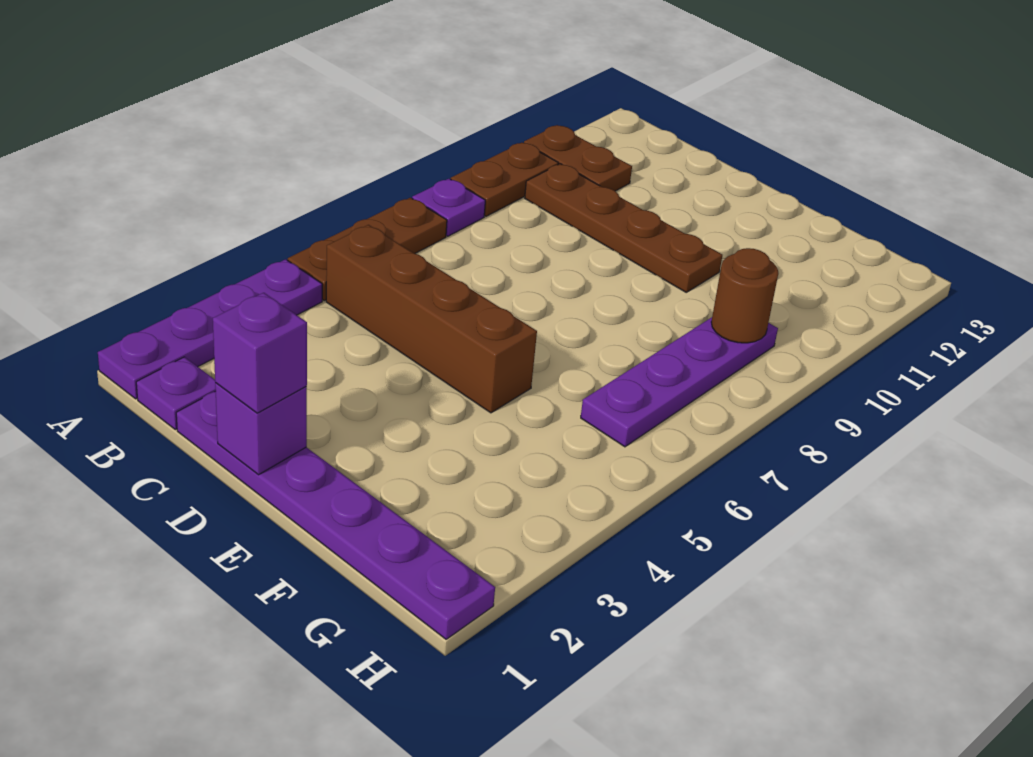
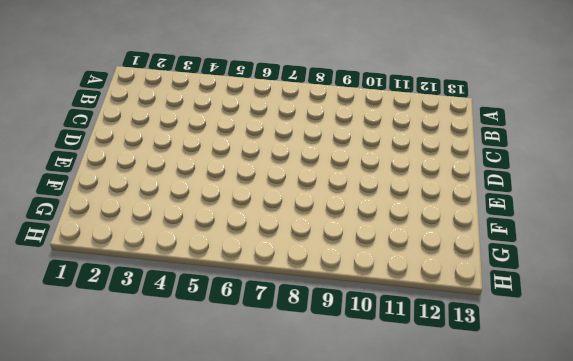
none -> purple plate A1:A4 level 1
none -> brown plate A5:A7 level 1
none -> purple plate A8 level 1

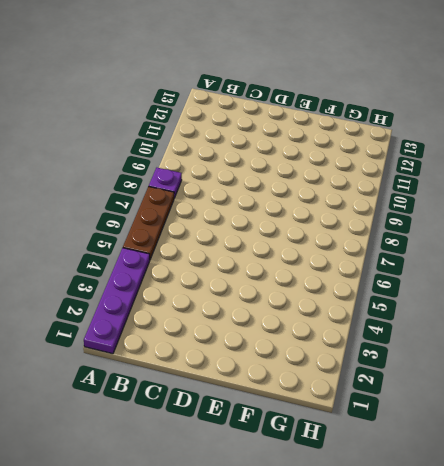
none -> brown plate A9:A10 level 1
none -> brown plate A11:B11 level 1
none -> purple plate B1 level 1

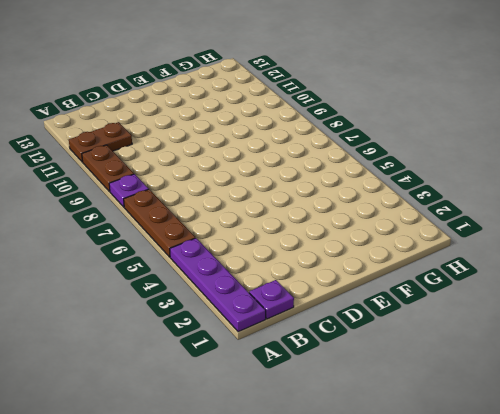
none -> brown brick B5:E5 level 1
none -> brown plate B10:E10 level 1
none -> purple plate C1:H1 level 1

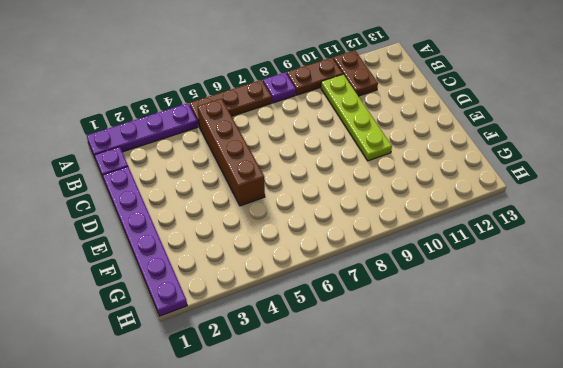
lime plate B10:E10 level 1 -> brown plate B10:E10 level 1
none -> purple plate G6:G9 level 1
none -> purple brick D1 level 2
none -> brown round brick G9 level 2

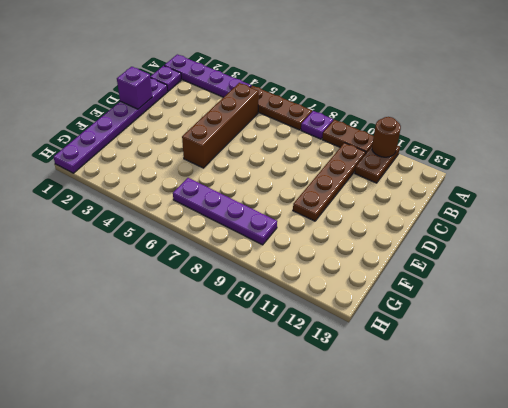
brown round brick A11 level 2 -> brown round brick G9 level 2
none -> purple brick D1 level 3

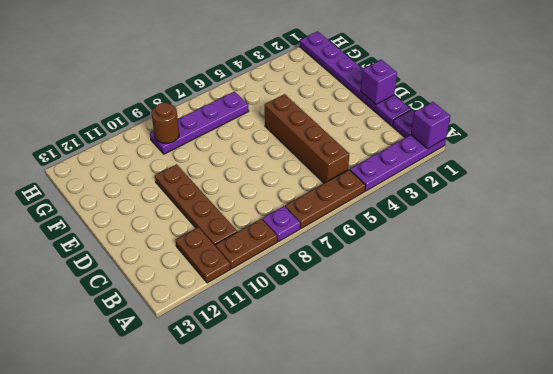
purple brick A1 level 2 -> purple brick D1 level 3

